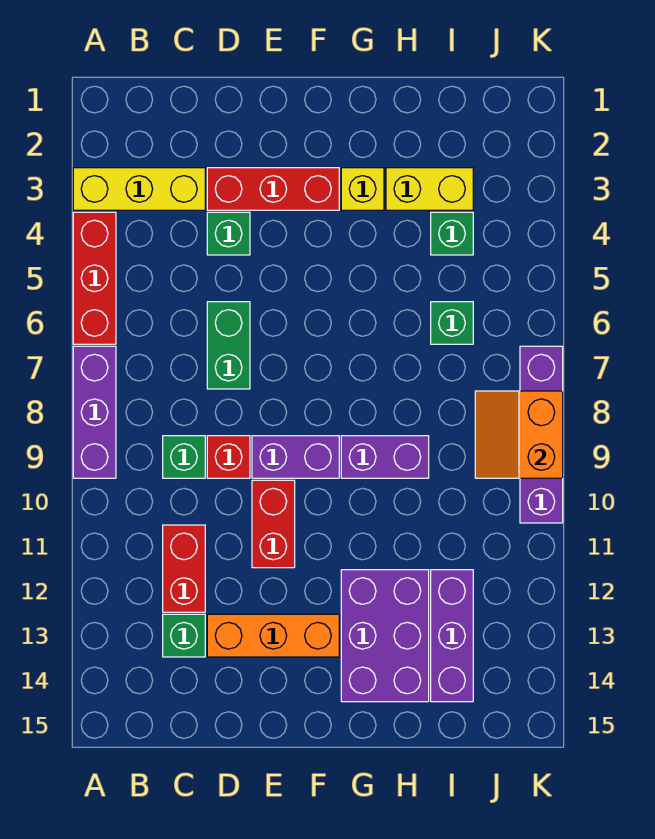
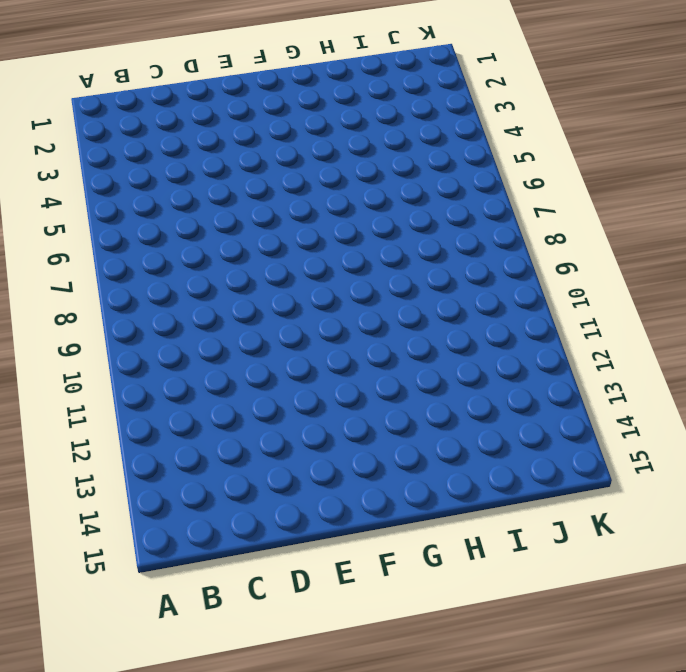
none -> yellow brick A3:C3 level 1
none -> red brick A4:A6 level 1
none -> purple brick A7:A9 level 1

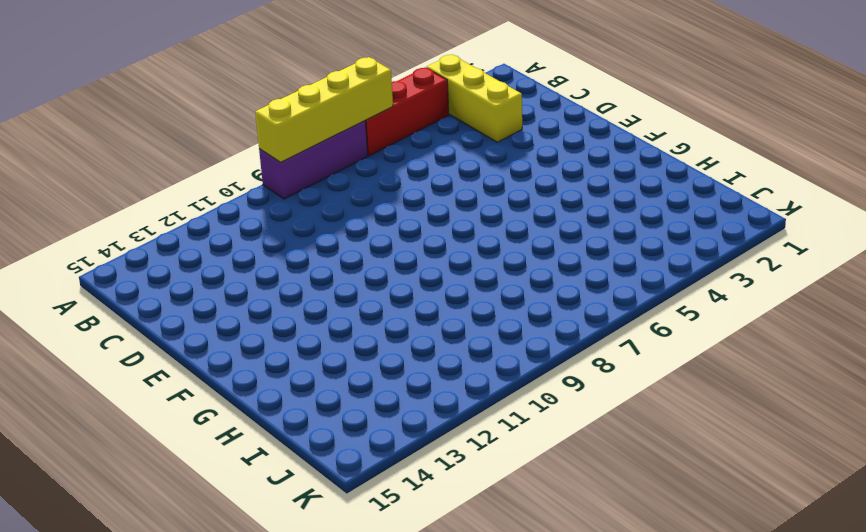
yellow brick A6:A9 level 2 -> none
none -> green brick C9 level 1
none -> red brick C11:C12 level 1
none -> green brick C13 level 1

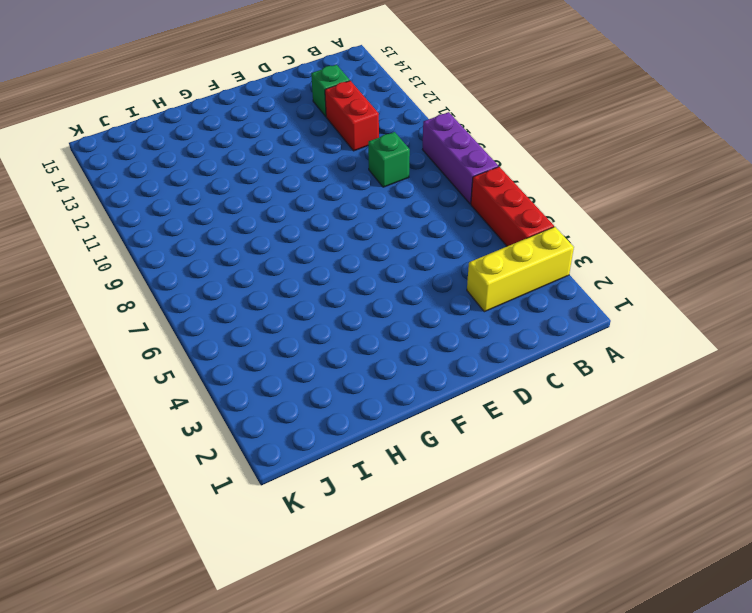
none -> red brick D3:F3 level 1
none -> green brick D4 level 1
none -> green brick D6:D7 level 1

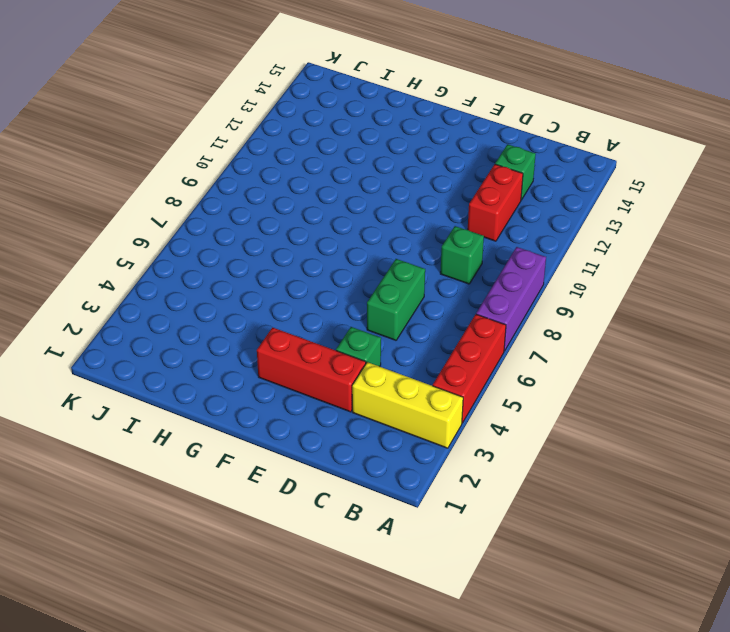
none -> red brick D9 level 1
none -> orange brick D13:F13 level 1
none -> purple brick E9:F9 level 1

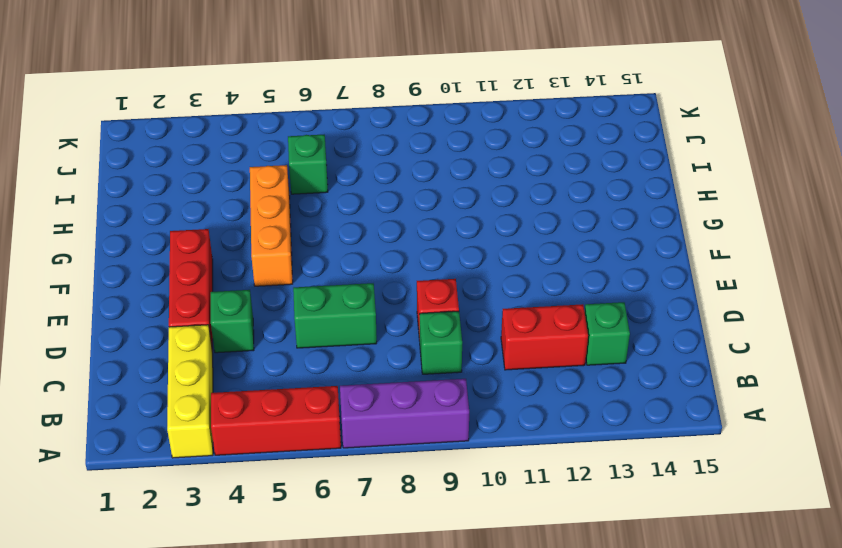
orange brick F5:H5 level 1 -> orange brick D13:F13 level 1
none -> purple brick E9:F9 level 1
none -> red brick E10:E11 level 1
none -> yellow brick G3 level 1

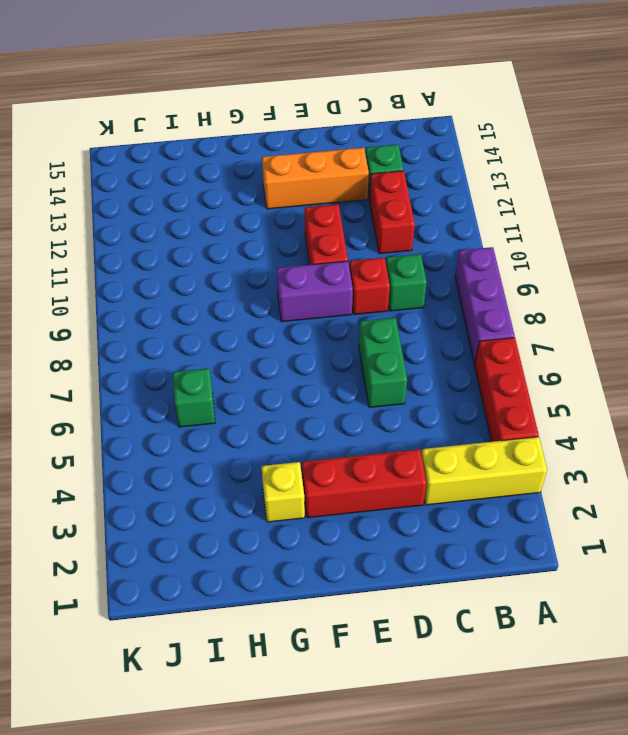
none -> green brick D4 level 1
none -> purple brick G9:H9 level 1
none -> purple brick G12:H14 level 1

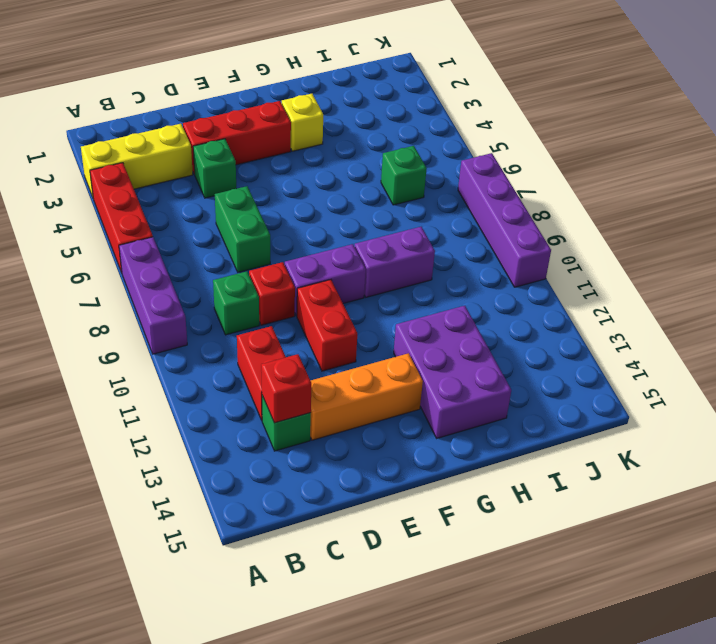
red brick C13 level 2 -> none
none -> yellow brick H3:I3 level 1
none -> green brick I4 level 1
none -> purple brick I12:I14 level 1

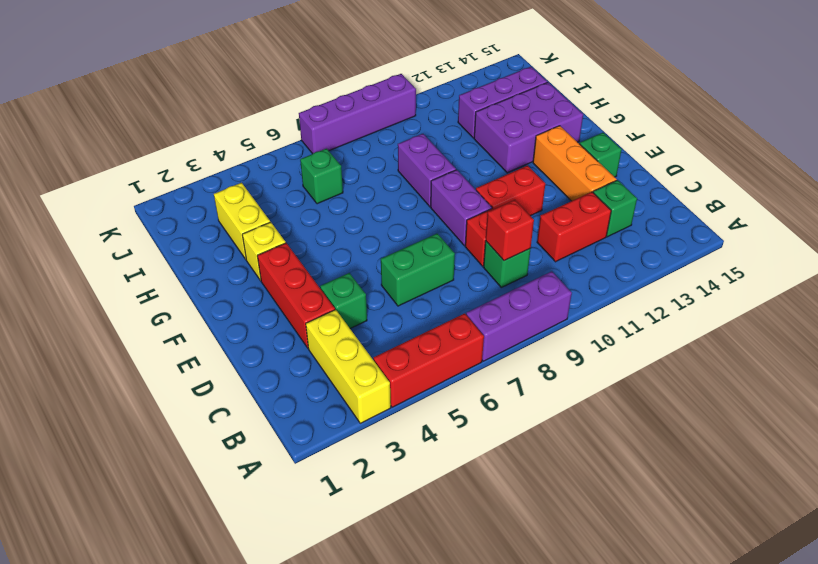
red brick C9 level 2 -> none
green brick E14 level 1 -> green brick I4 level 1
none -> orange slope J8:K9 level 2 top K

